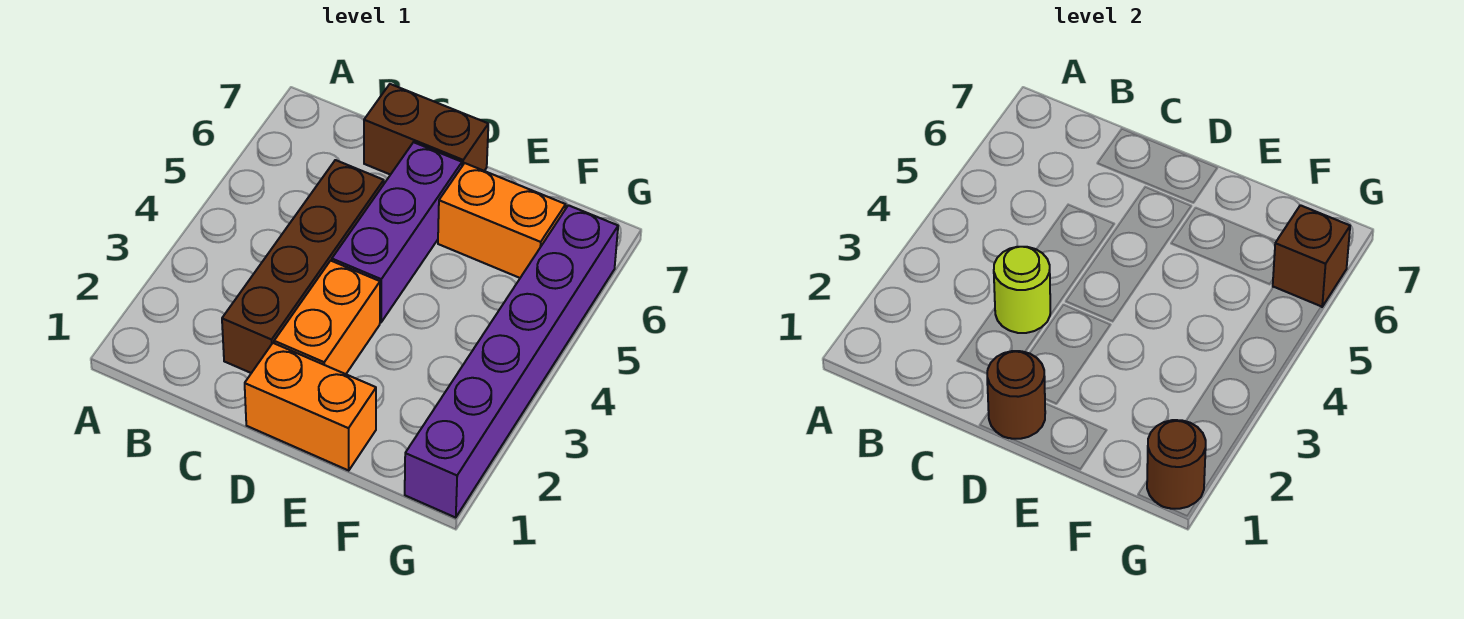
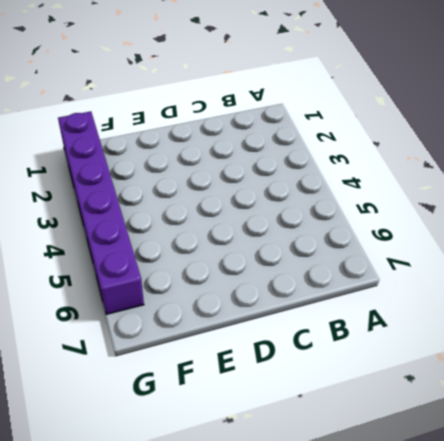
none -> brown brick C2:C5 level 1
none -> brown brick C7:D7 level 1

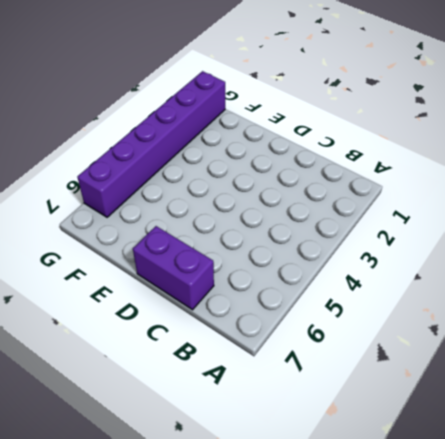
purple brick C7:D7 level 1 -> brown brick C7:D7 level 1
none -> brown brick C2:C5 level 1
none -> orange brick D1:E1 level 1

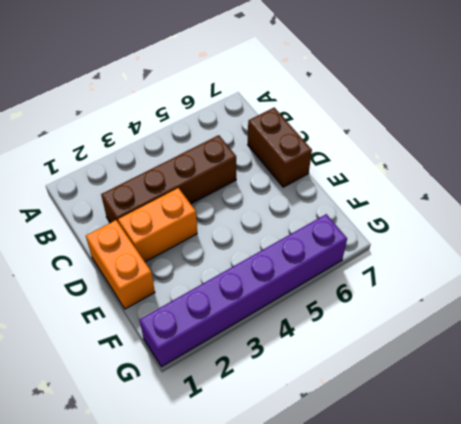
none -> purple brick D4:D6 level 1
none -> orange brick E6:F6 level 1

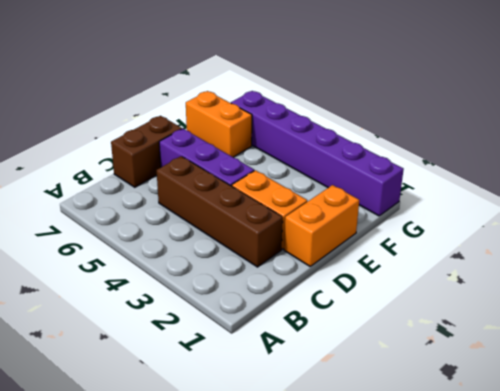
orange brick F6:F7 level 1 -> orange brick E6:F6 level 1
none -> lime round brick C3 level 2
none -> brown round brick D1 level 2

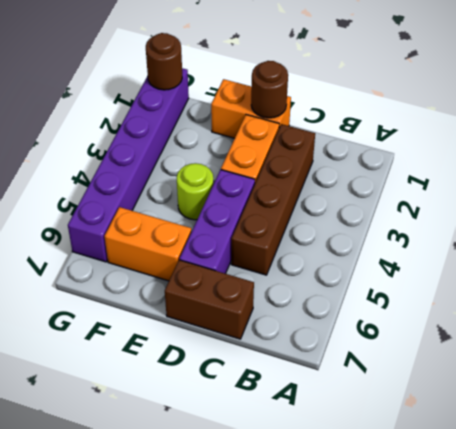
lime round brick E4 level 1 -> lime round brick C3 level 2
none -> brown brick G6 level 2

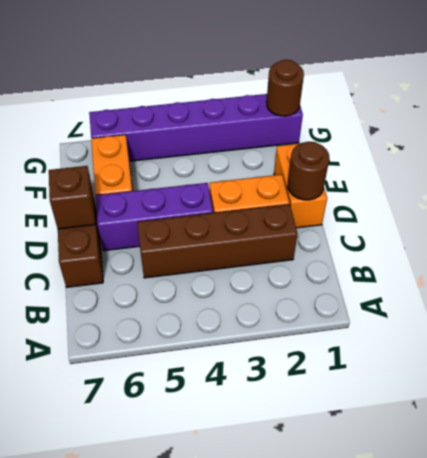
brown brick D7 level 2 -> brown brick G6 level 2
none -> lime round brick C3 level 2

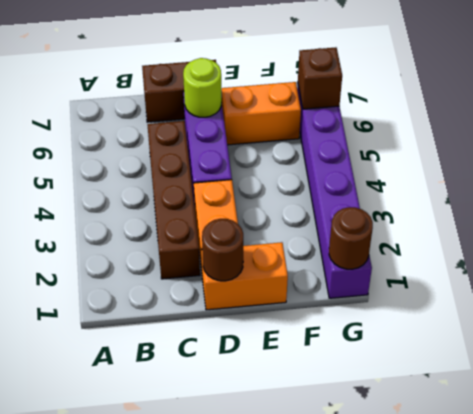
lime round brick D6 level 2 -> lime round brick C3 level 2

